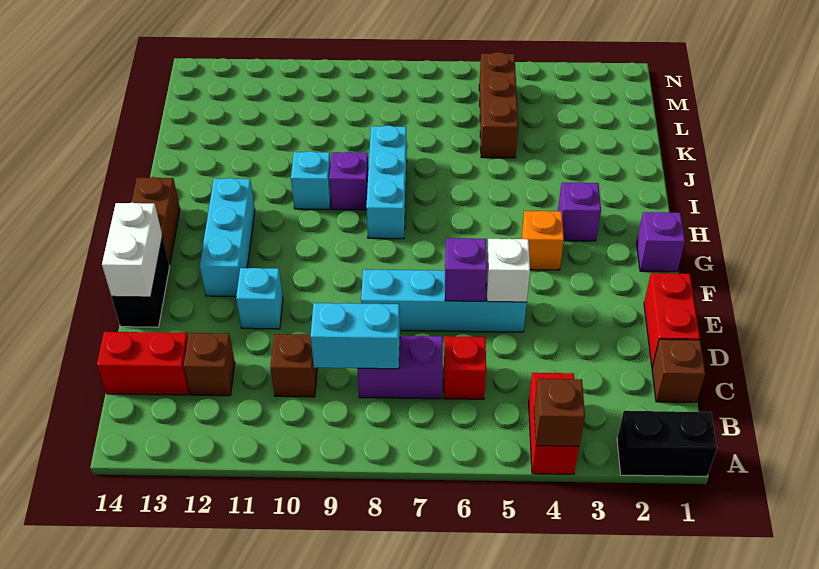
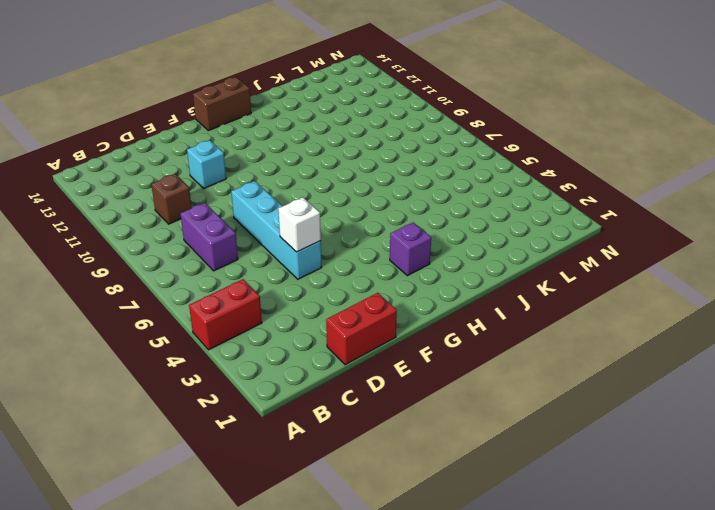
none -> black brick A1:A2 level 1
none -> brown brick C1 level 1
none -> red brick C6 level 1

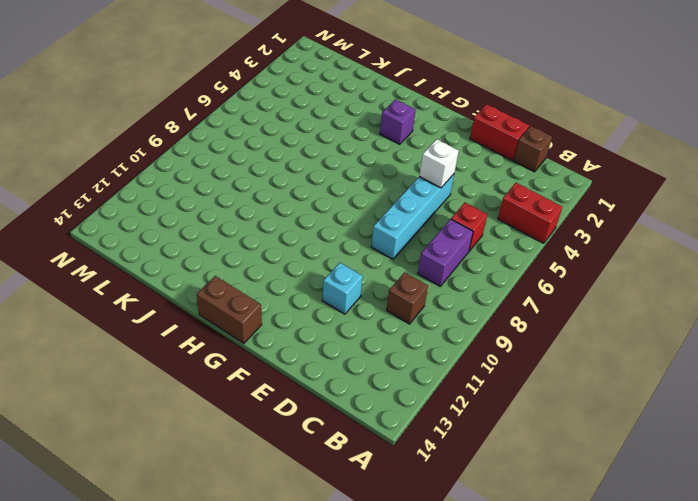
none -> black brick A1:A2 level 1
none -> brown brick C12 level 1
none -> red brick C13:C14 level 1

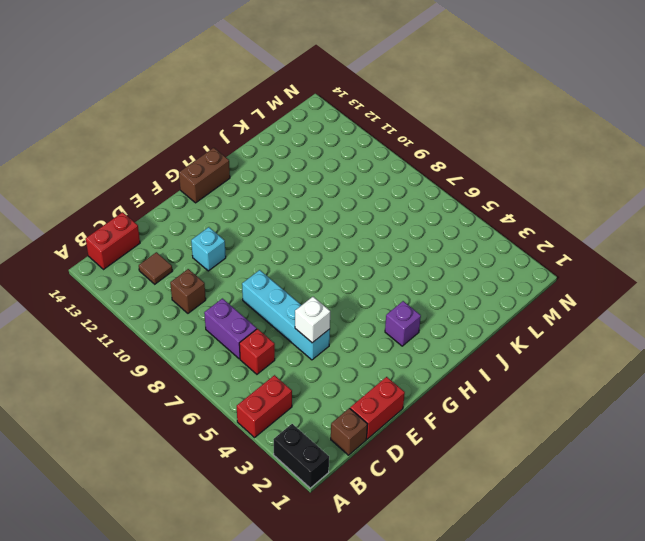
red brick B14:C14 level 1 -> red brick C13:C14 level 1
brown tile C12 level 1 -> brown brick C12 level 1
none -> black brick E14:F14 level 1
none -> cyan brick F12:H12 level 1
none -> purple brick G1 level 1

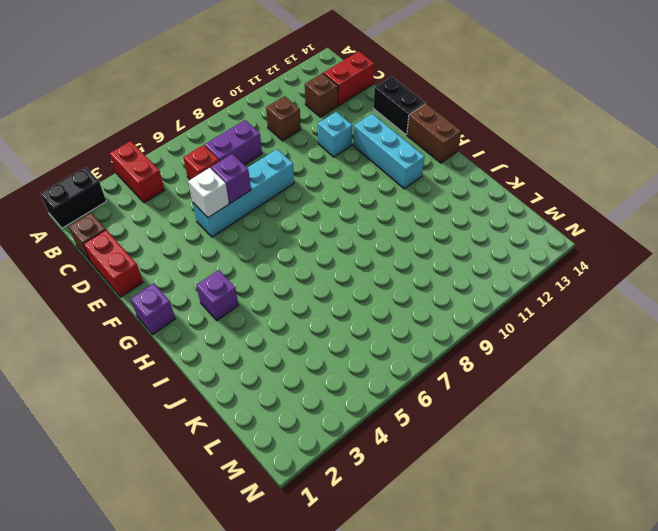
none -> orange brick G4 level 1
none -> cyan brick H8:J8 level 1
none -> purple brick I9 level 1

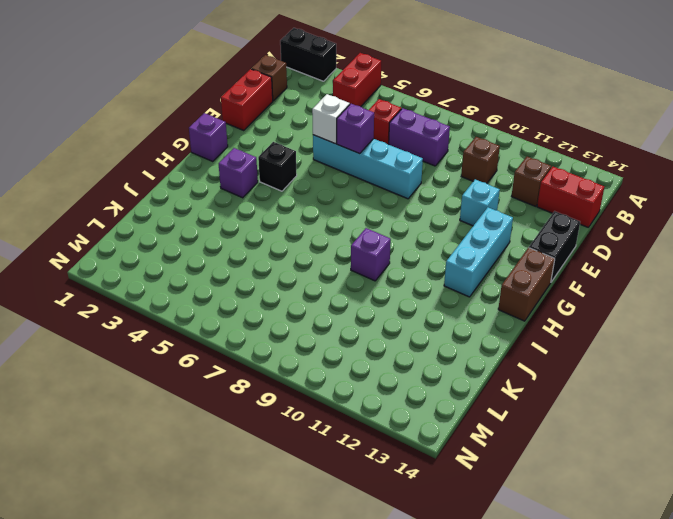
black brick G4 level 1 -> orange brick G4 level 1
none -> cyan brick H8:J8 level 1
none -> cyan brick I10 level 1
none -> brown brick K5:M5 level 1

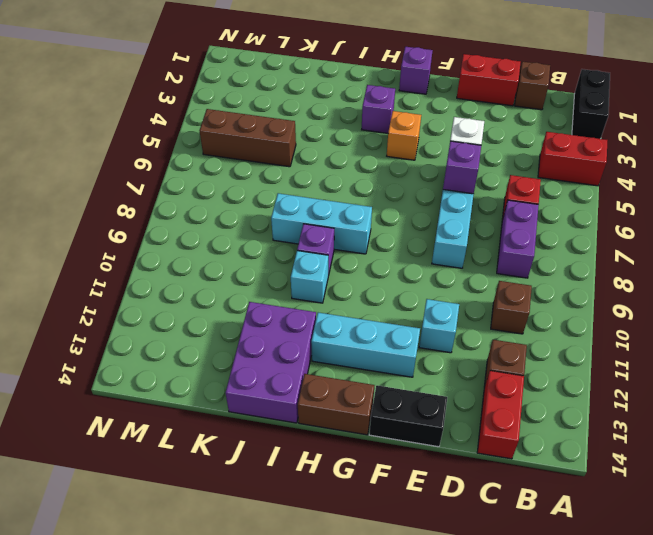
purple brick I12:J14 level 1 -> none
none -> brown brick A4 level 2
none -> cyan brick C8:C9 level 2
none -> white brick E14:F14 level 2

